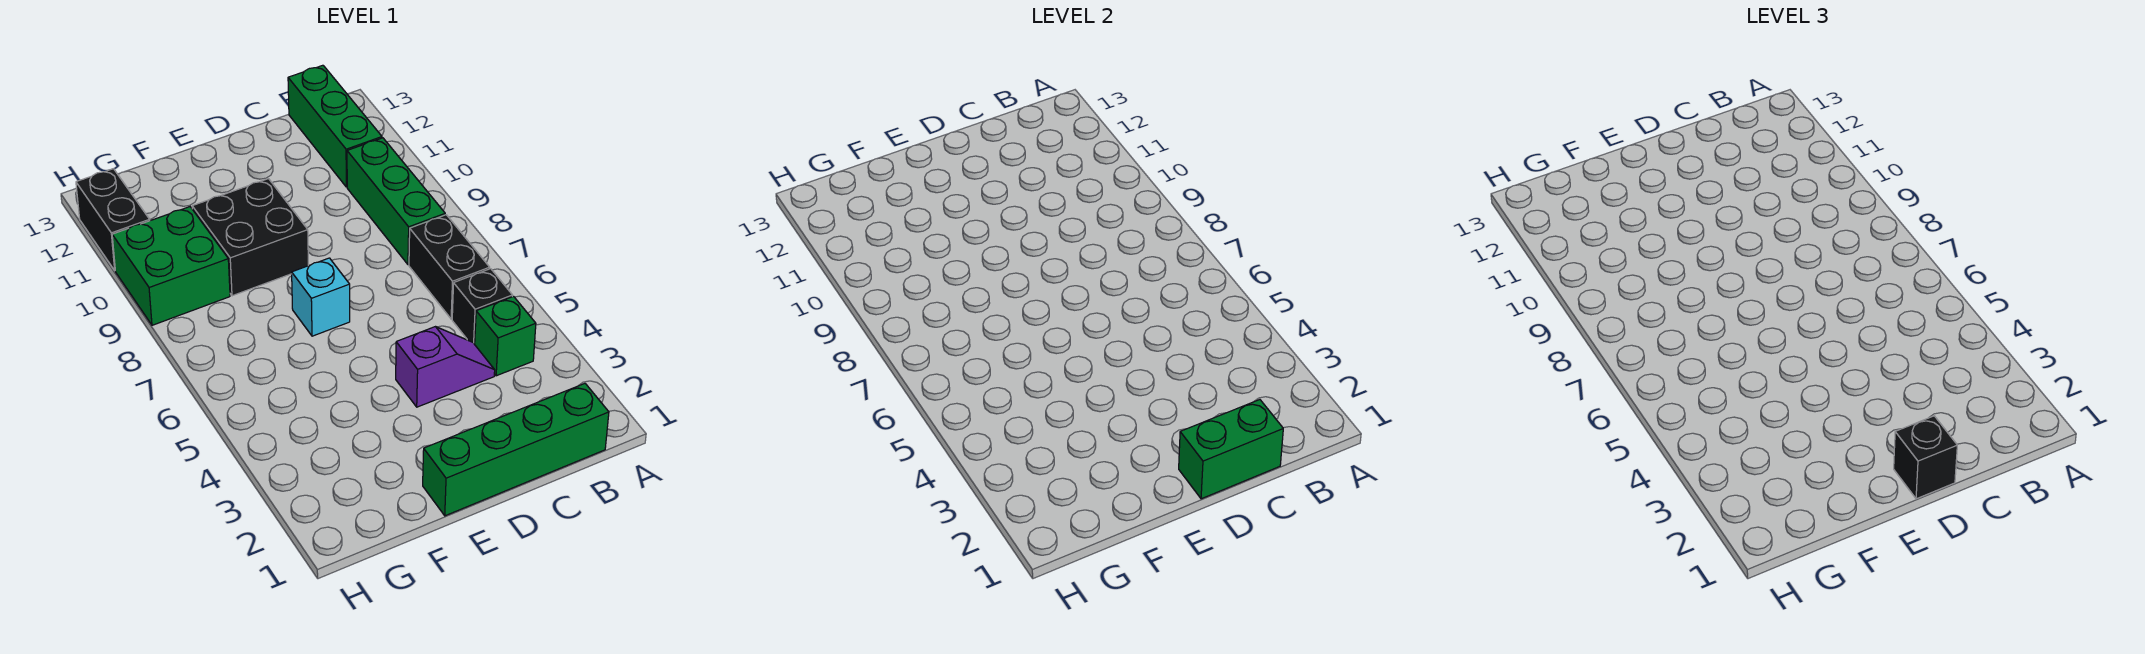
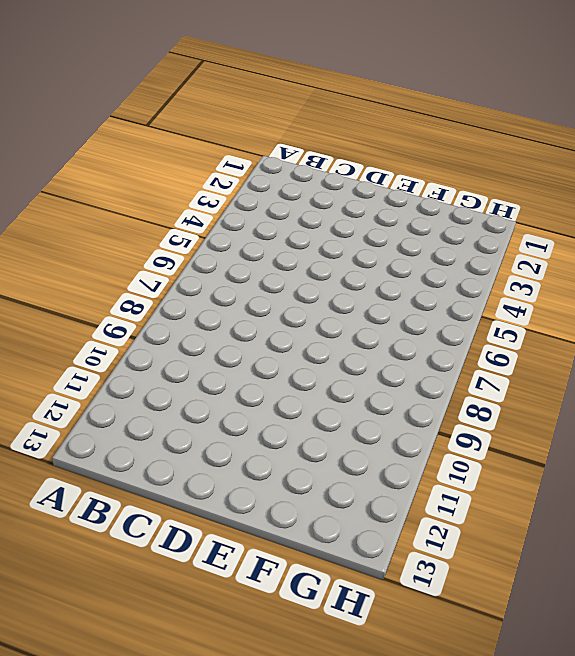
none -> green brick B1:E1 level 1
none -> green brick B4 level 1
none -> black brick B5 level 1

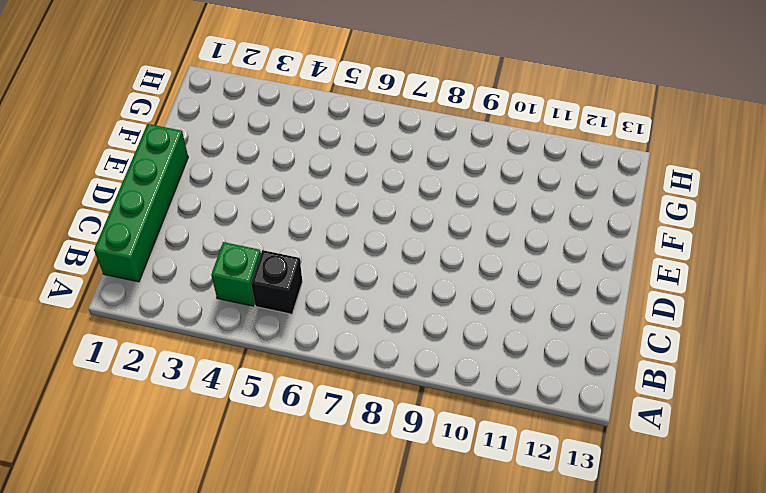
none -> black brick B6:B7 level 1
none -> green brick B8:B10 level 1
none -> green brick B11:B13 level 1

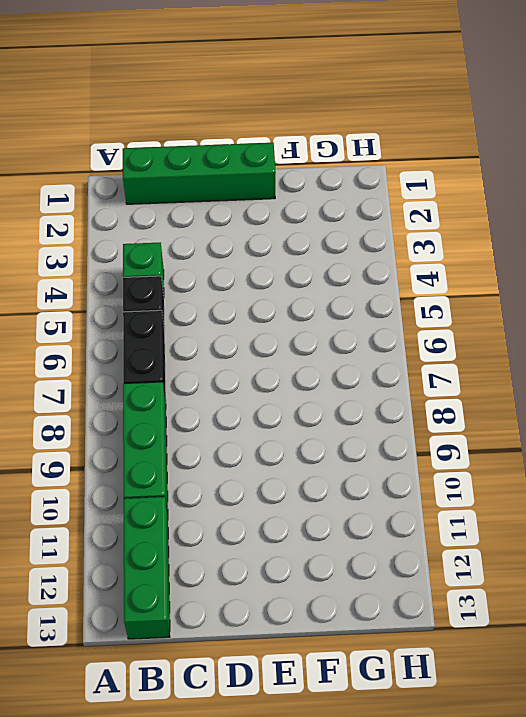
none -> purple slope C4:D4 level 1 top D
none -> cyan brick E7 level 1
none -> black brick E9:F10 level 1

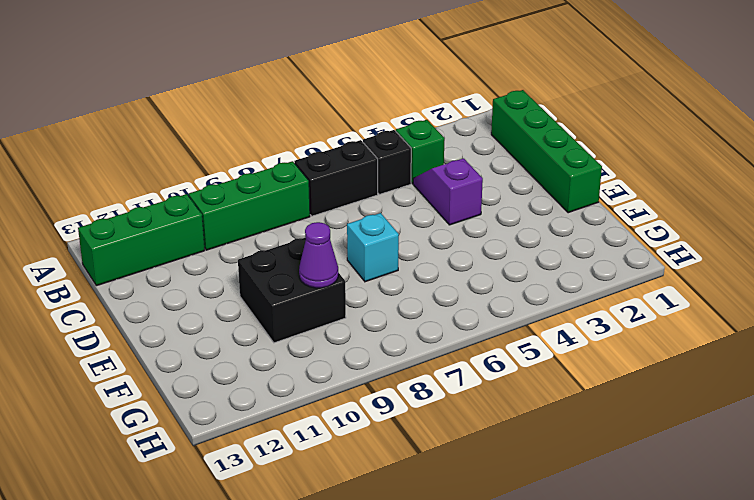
purple cone F9 level 2 -> none
none -> green brick G9:H10 level 1
none -> black brick H11:H12 level 1
none -> green brick C1:D1 level 2

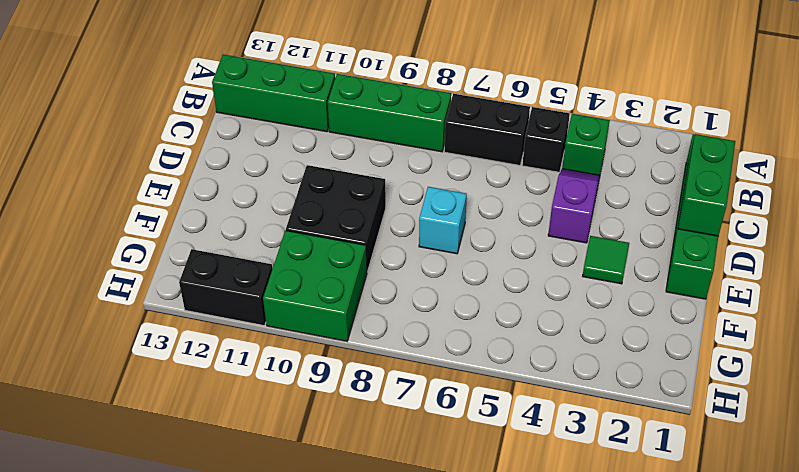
green tile E3 level 1 -> none
none -> black brick D1 level 3

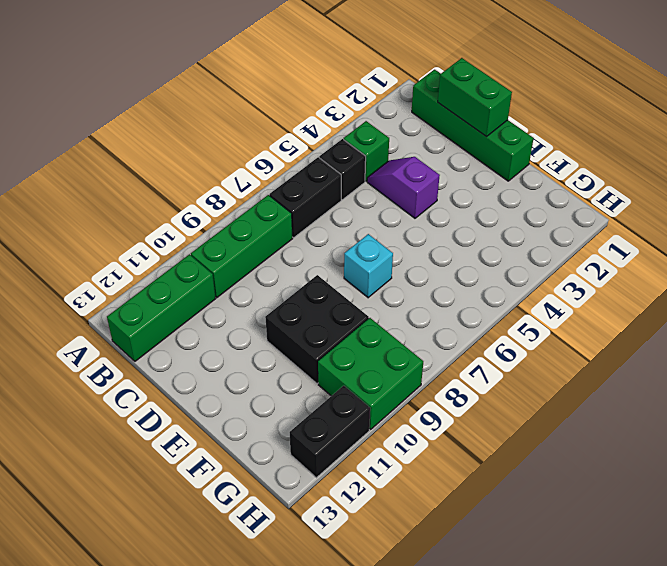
none -> black brick D1 level 3

